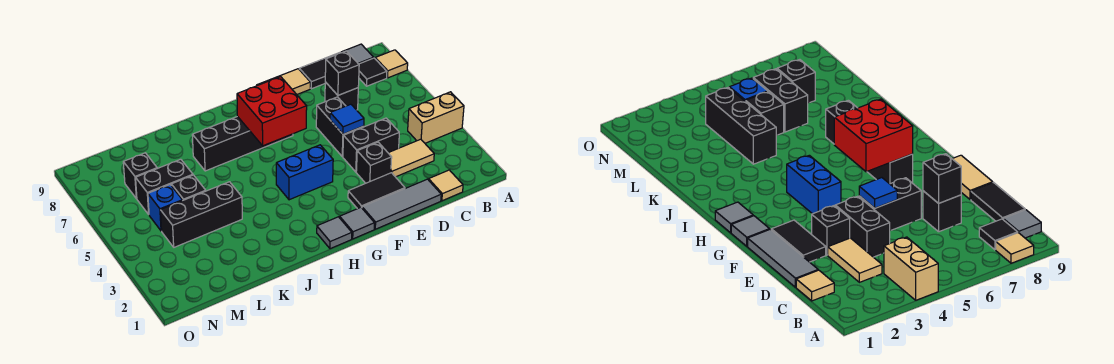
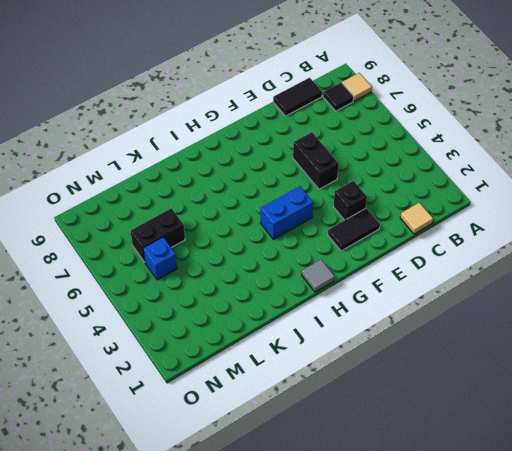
none -> tan brick A4:B4 level 1
none -> grey tile B9 level 1
none -> tan tile C3:D3 level 1

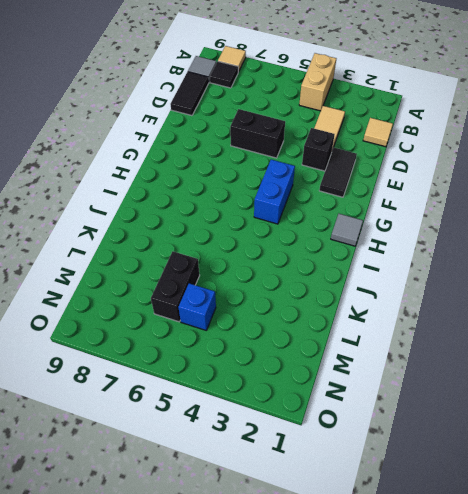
none -> grey tile D1:F1 level 1
none -> black brick D4:E4 level 1
none -> black brick D7 level 1

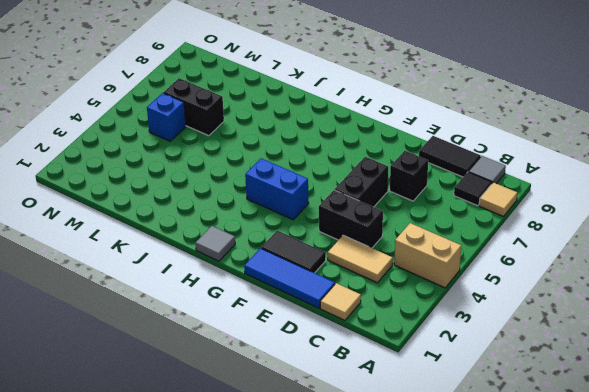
blue tile D1:F1 level 1 -> grey tile D1:F1 level 1
none -> black brick E3 level 1
none -> tan tile E9:F9 level 1
none -> grey tile G1 level 1

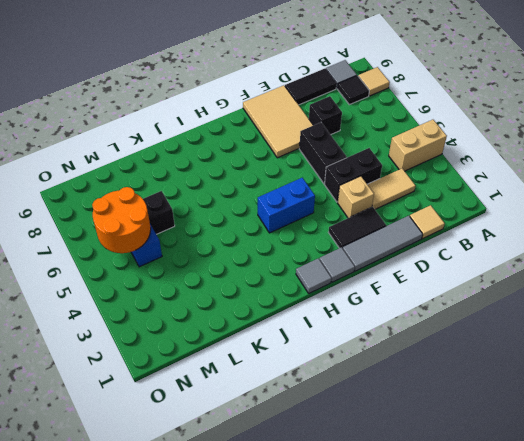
tan brick E3 level 1 -> black brick E3 level 1
tan tile E7:F9 level 1 -> tan tile E9:F9 level 1
orange round brick M5:N6 level 2 -> none
none -> black brick G7:J7 level 1
none -> black brick K4:M4 level 1
none -> black brick L5 level 1

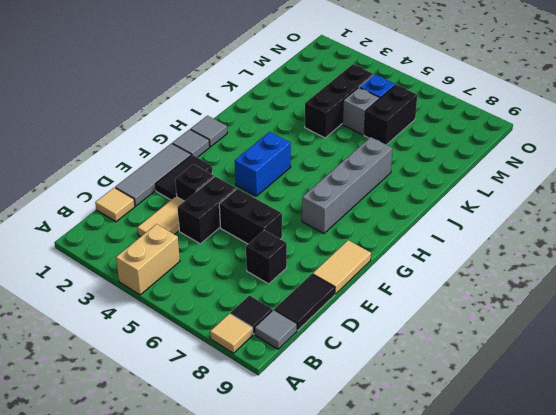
grey brick G7:J7 level 1 -> black brick G7:J7 level 1
grey brick L5 level 1 -> black brick L5 level 1
none -> black brick M7 level 1
none -> black brick D7 level 2
none -> blue tile E5 level 2

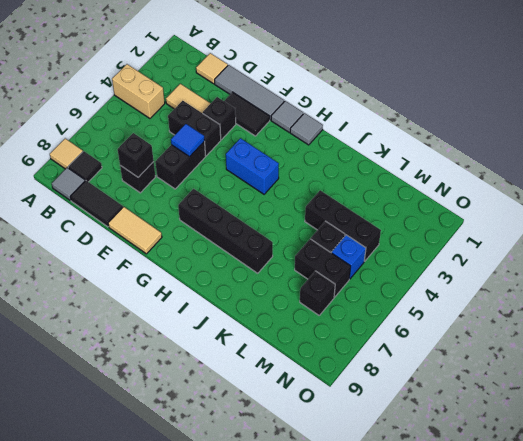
none -> red brick G6:H7 level 2

